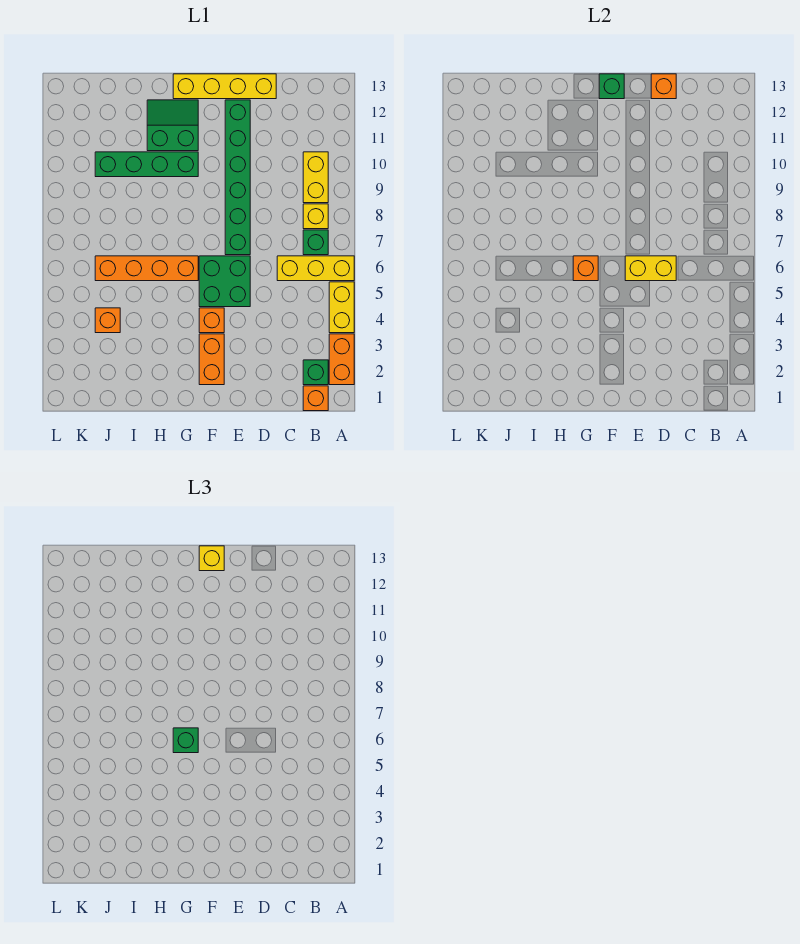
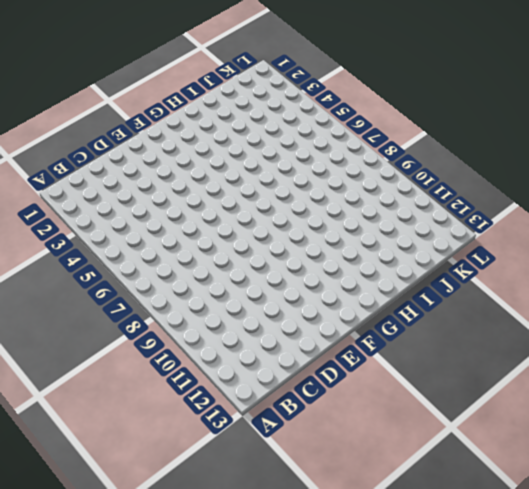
none -> orange brick A2:A3 level 1
none -> yellow brick A4:A5 level 1
none -> yellow brick A6:C6 level 1

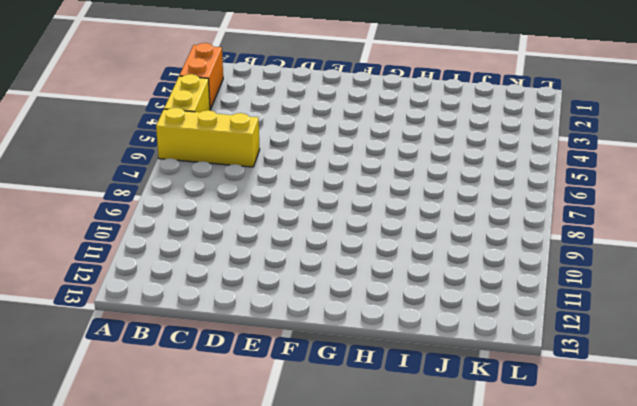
none -> orange brick B1 level 1
none -> green brick B2 level 1
none -> green brick B7 level 1

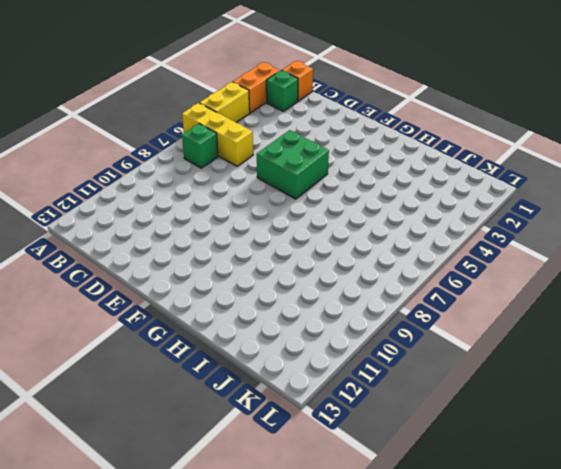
none -> yellow brick B8 level 1
none -> yellow brick B9:B10 level 1
none -> yellow brick D13:G13 level 1

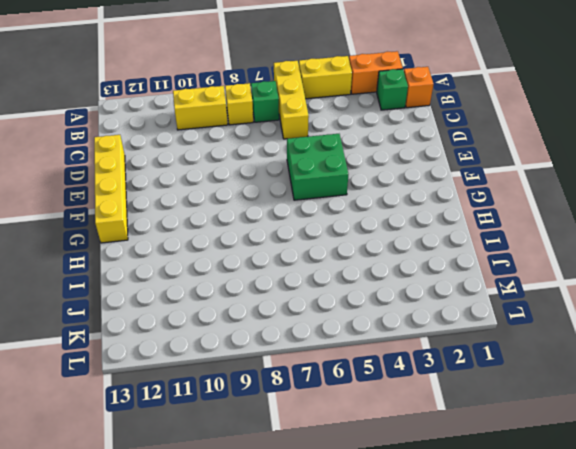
none -> green brick E7:E12 level 1
none -> orange brick F2:F3 level 1
none -> orange brick F4 level 1

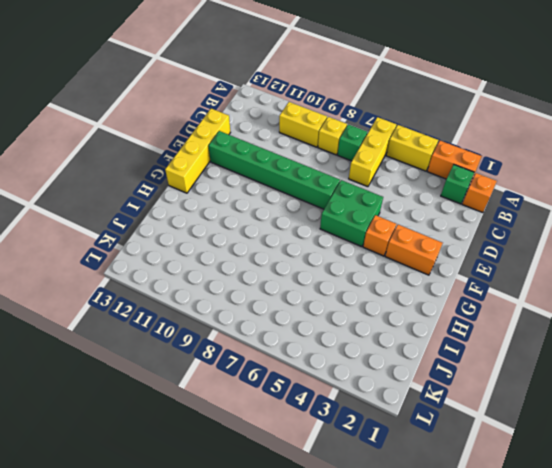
none -> orange brick G6:J6 level 1
none -> green brick G10:J10 level 1
none -> green slope G11:H12 level 1 top 11

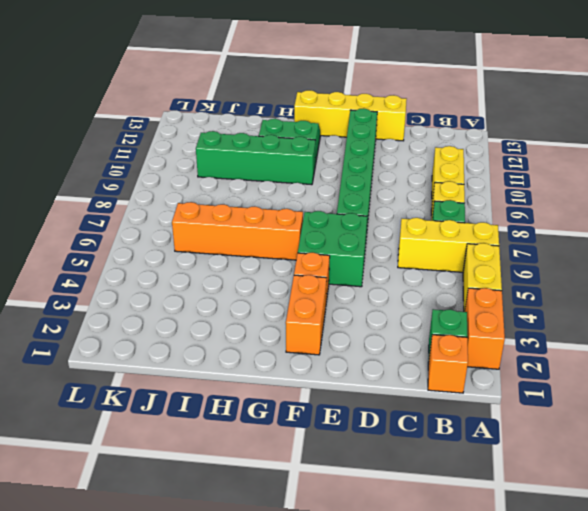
none -> orange brick J4 level 1
none -> yellow brick D6:E6 level 2
none -> orange brick D13 level 2

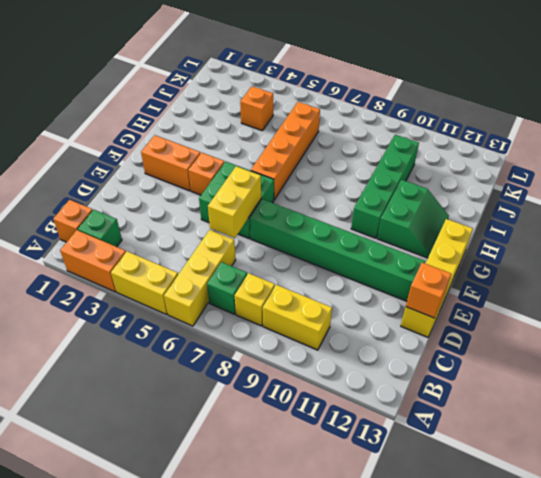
none -> green brick F13 level 2
none -> orange brick G6 level 2
none -> yellow brick F13 level 3

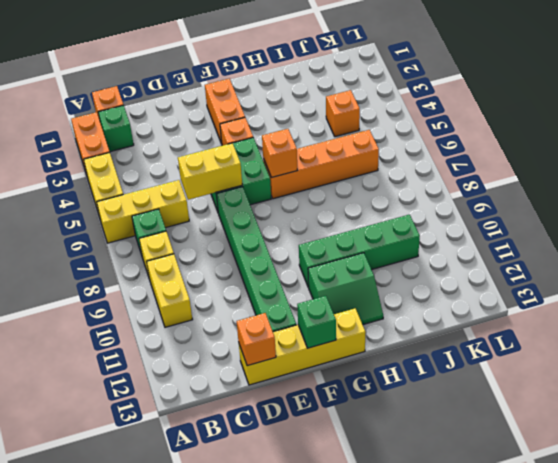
none -> yellow brick F13 level 3
none -> green brick G6 level 3

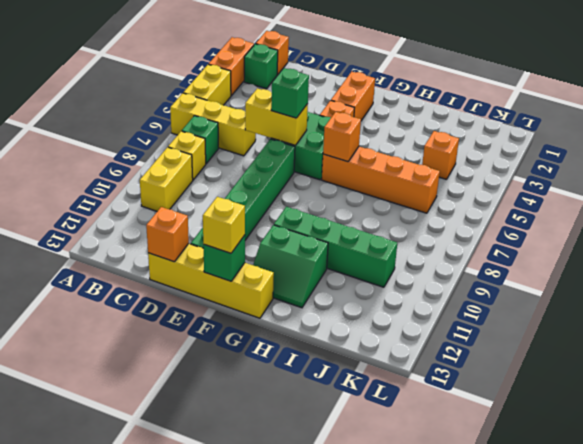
green brick E6 level 3 -> green brick G6 level 3

